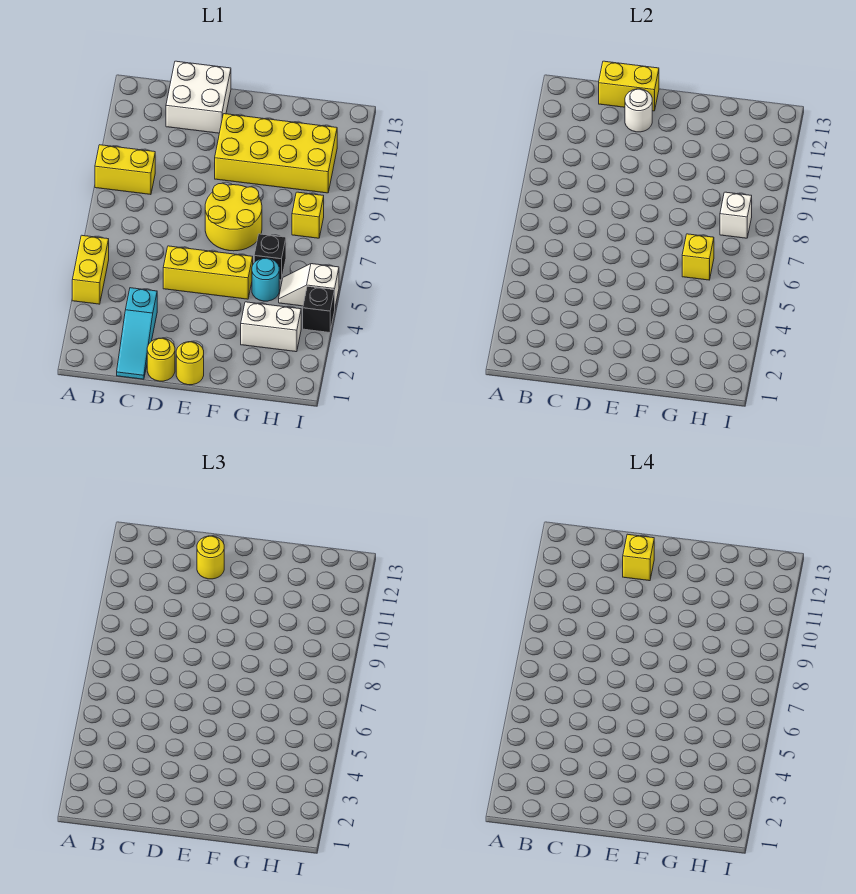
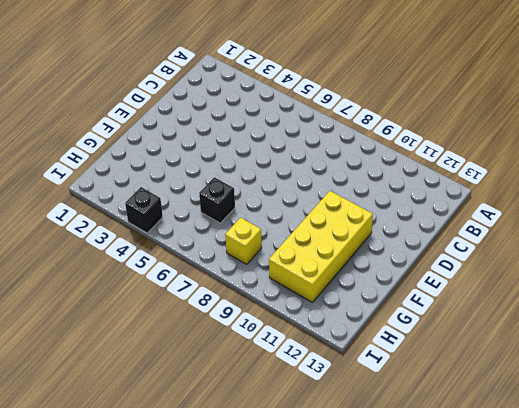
none -> yellow brick A4:A5 level 1
none -> yellow brick A9:B9 level 1
none -> cyan slope C1:C3 level 1 top 3

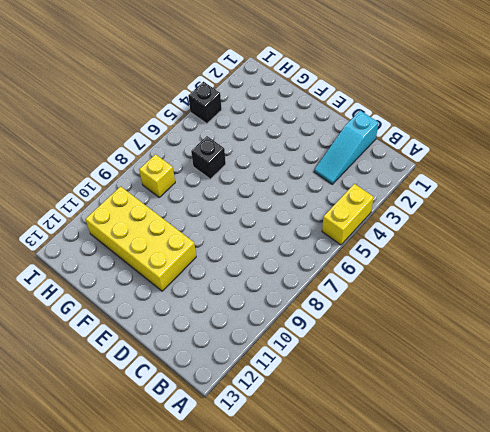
cyan slope C1:C3 level 1 top 1 -> cyan slope C1:C3 level 1 top 3
none -> yellow brick A9:B9 level 1
none -> white brick C12:D13 level 1
none -> yellow round brick D1 level 1

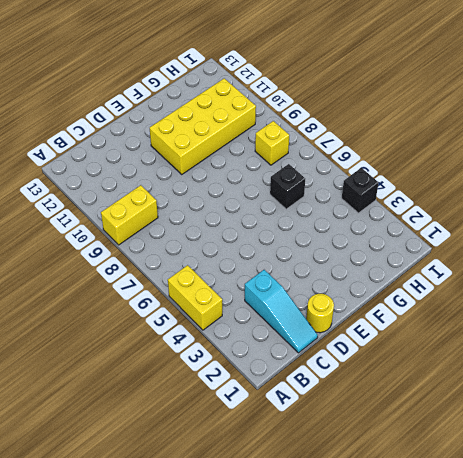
none -> white brick C12:D13 level 1
none -> yellow brick D5:F5 level 1
none -> yellow round brick E1 level 1

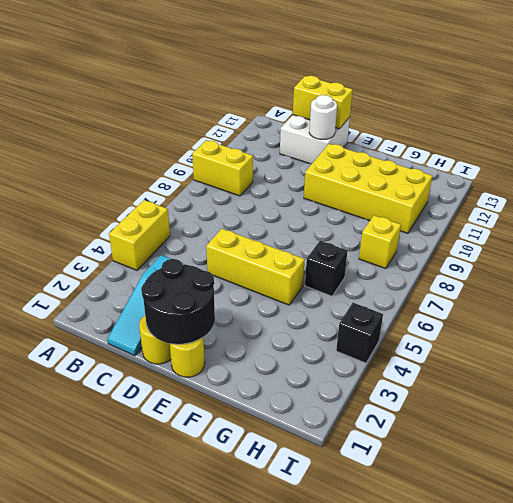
black round brick D1:E2 level 2 -> none
none -> yellow round brick E7:F8 level 1
none -> white brick G3:H3 level 1
none -> cyan round brick G5 level 1

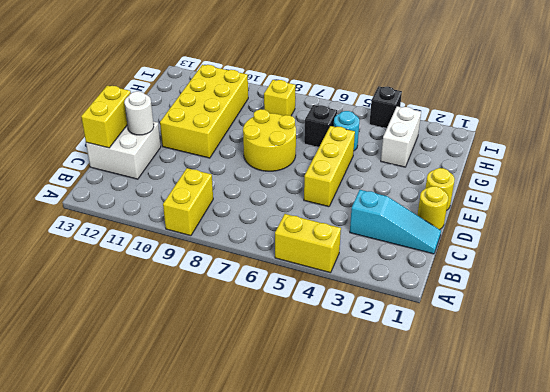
none -> white slope H5:I5 level 1 top I
none -> yellow brick G6 level 2
none -> white brick H8 level 2

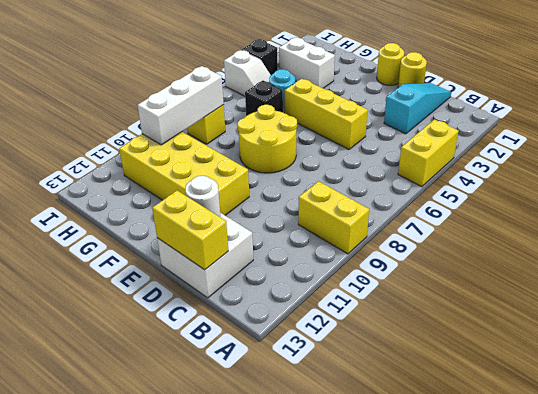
white brick H8:H10 level 2 -> white brick H8 level 2
none -> yellow brick G6 level 2
none -> yellow round brick D12 level 3
none -> yellow brick D12 level 4

